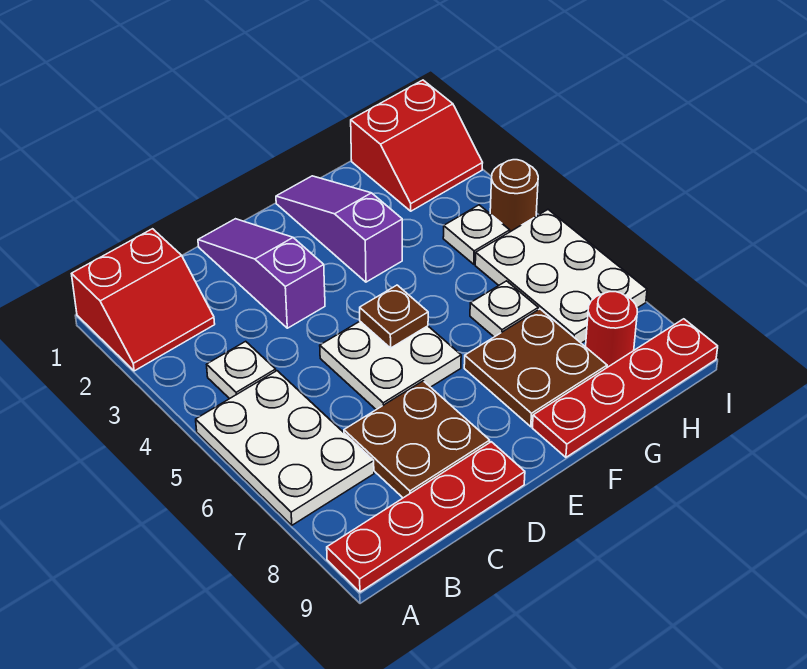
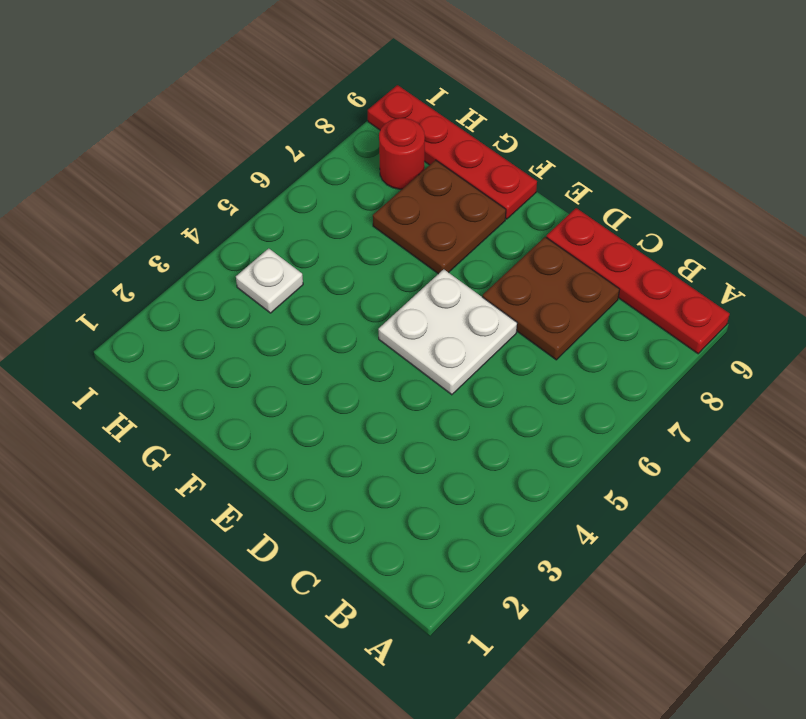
none -> red slope A1:B2 level 1 top 1
none -> white plate A5:B7 level 1
none -> white plate B4 level 1

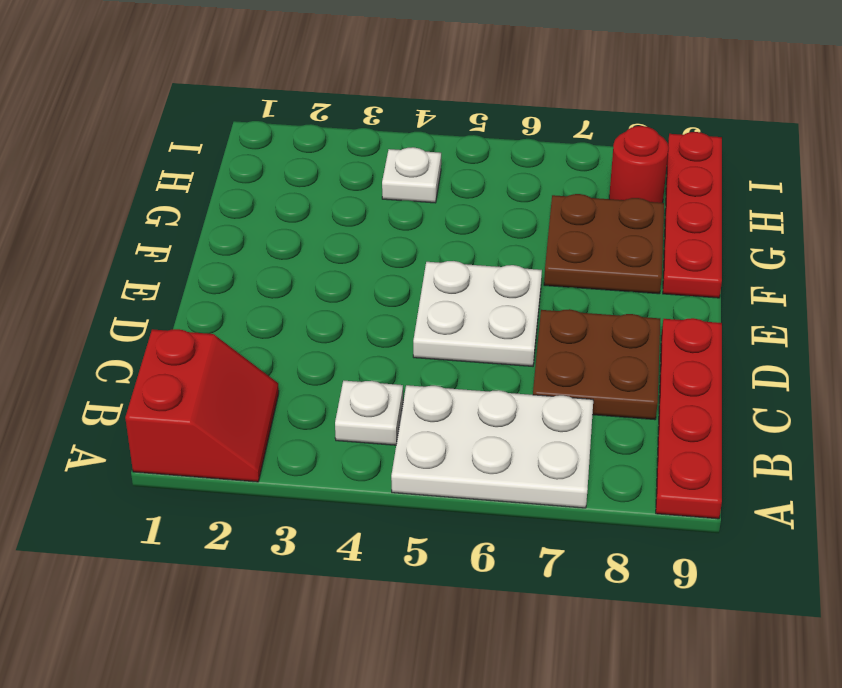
none -> purple slope D1:D3 level 1 top 3
none -> purple slope F1:F3 level 1 top 3
none -> white plate G6 level 1

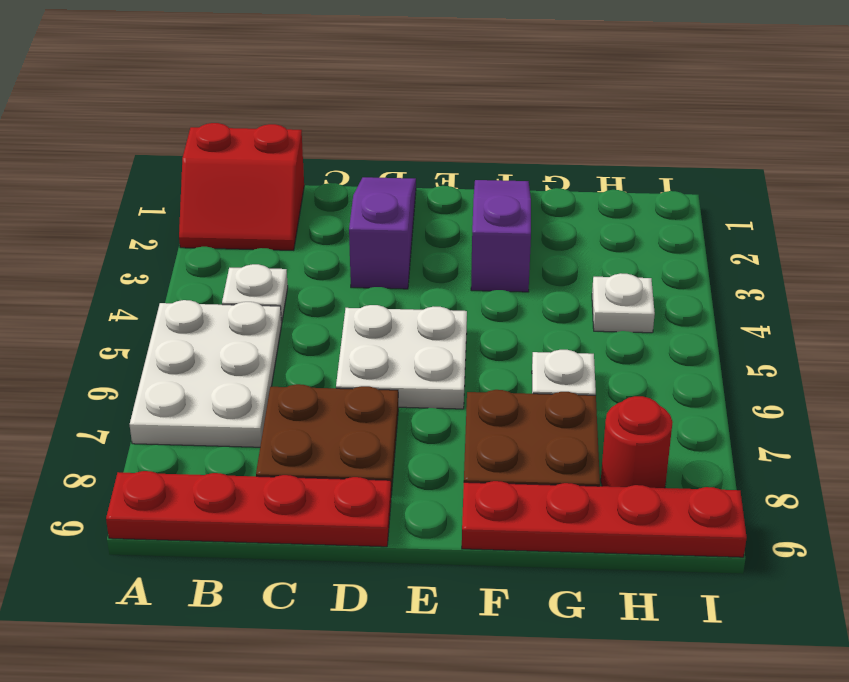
none -> red slope H1:I2 level 1 top 1
none -> white plate H5:I7 level 1
none -> brown round brick I4 level 1

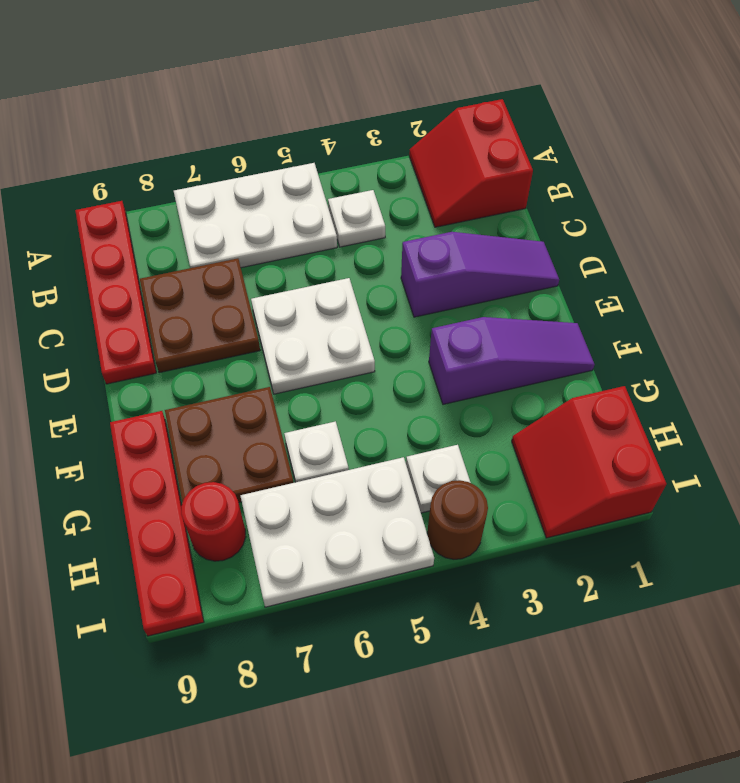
none -> brown plate E5 level 2

